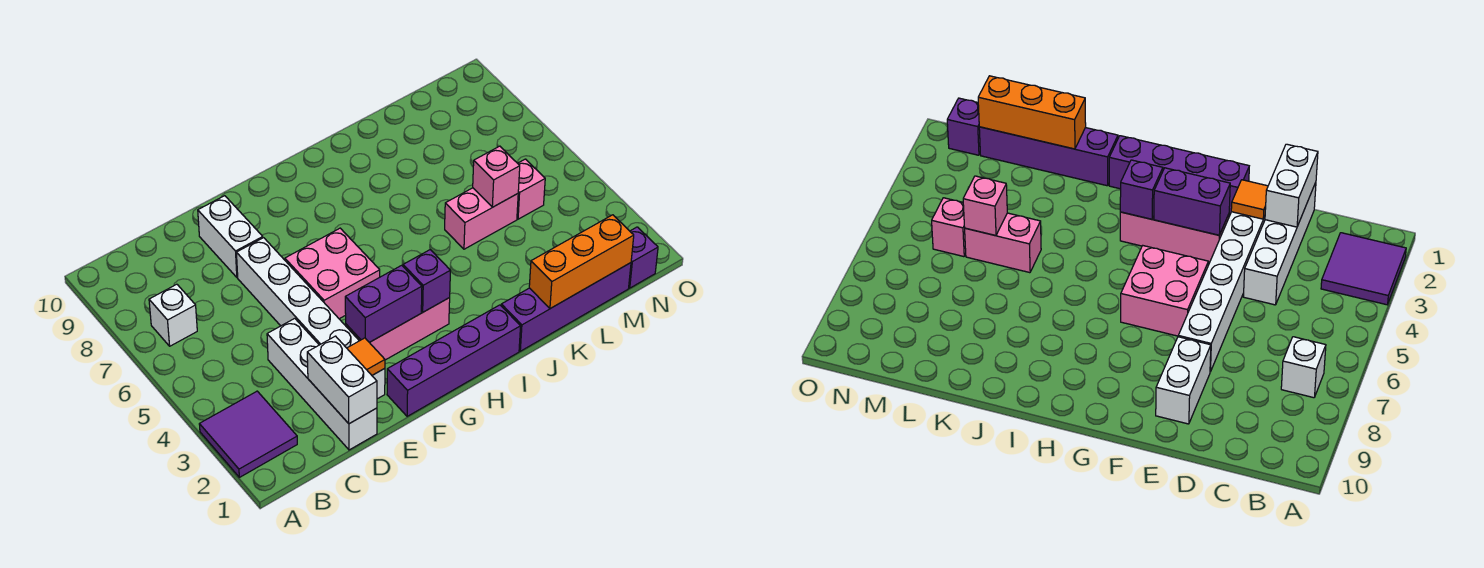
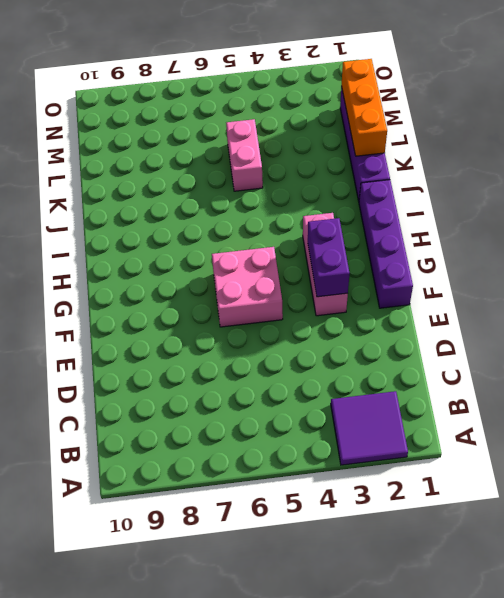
none -> white brick B7 level 1
none -> white brick D1:D4 level 1
none -> white brick E2:E7 level 1

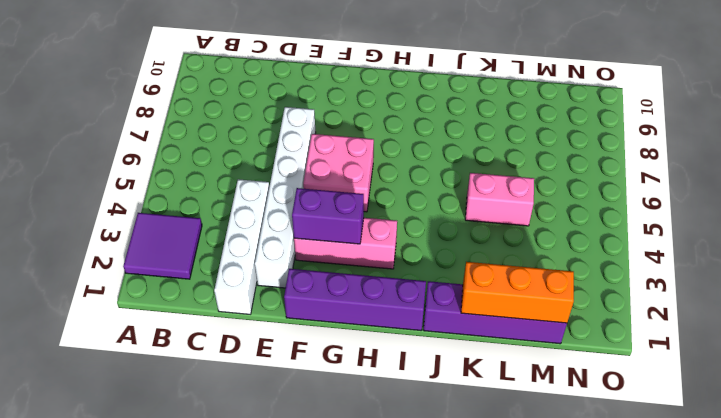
none -> white brick B7 level 1
none -> white brick E8:E9 level 1
none -> pink brick M5 level 1

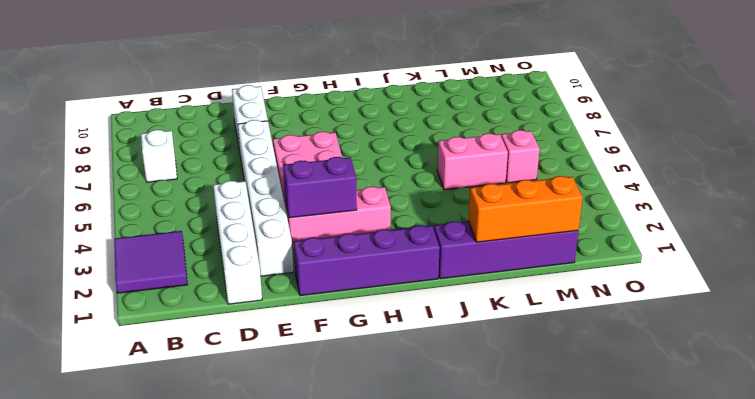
none -> purple brick N1 level 1
none -> white brick D1:D2 level 2
none -> orange tile E2 level 2

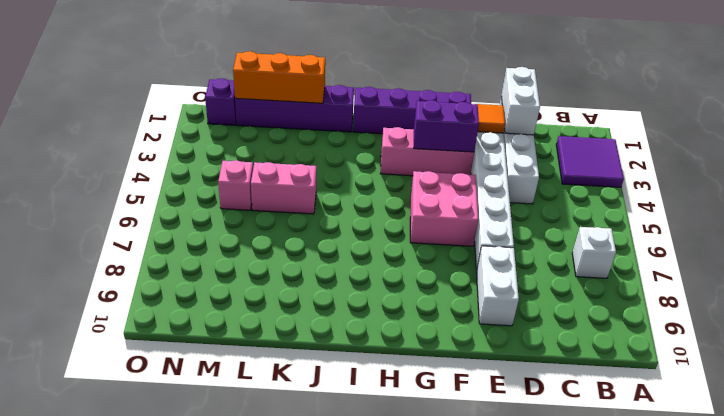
none -> purple brick H3 level 2
none -> pink brick L5 level 2

